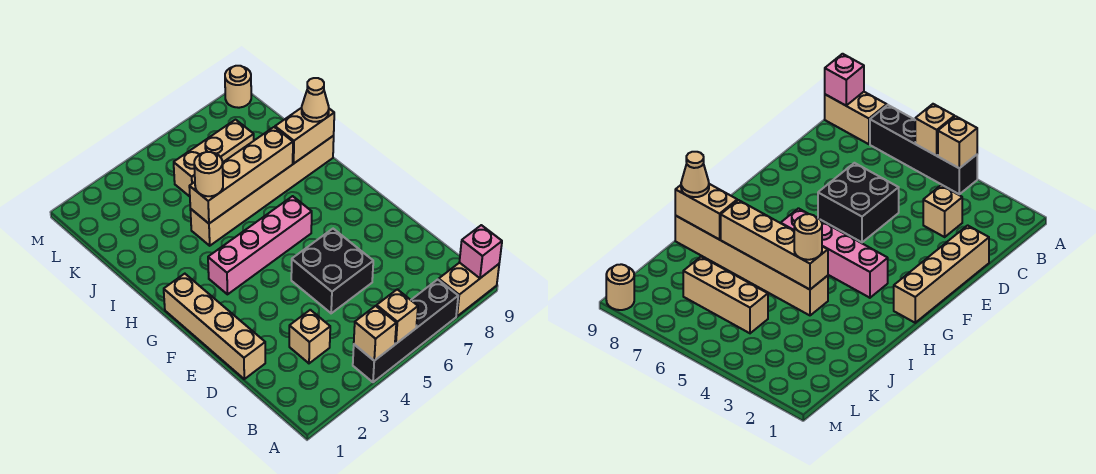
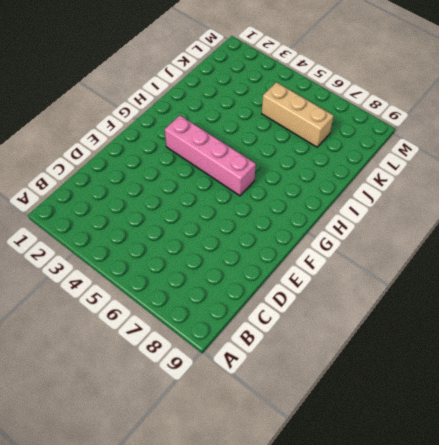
none -> black brick A4:A7 level 1
none -> tan brick A8:A9 level 1
none -> tan brick C3 level 1

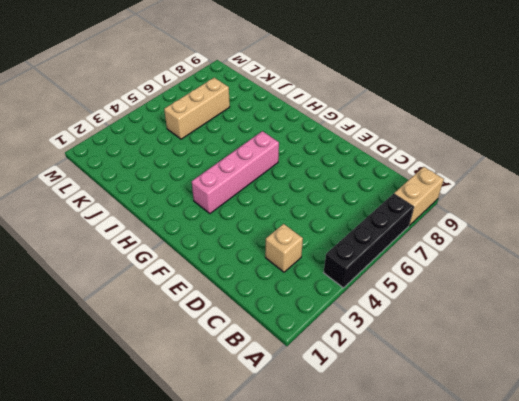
none -> tan brick D1:G1 level 1
none -> black brick D5:E6 level 1
none -> tan brick I4:I9 level 1

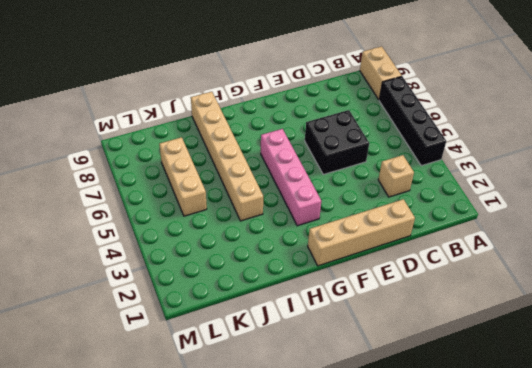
none -> tan round brick M9 level 1
none -> tan brick A4 level 2
none -> tan brick A5 level 2

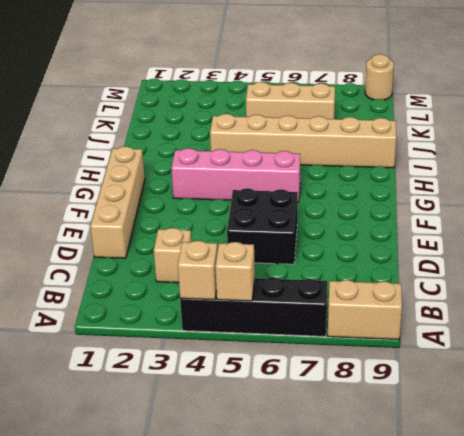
none -> pink brick A9 level 2
none -> tan brick I4:I7 level 2
none -> tan brick I8:I9 level 2

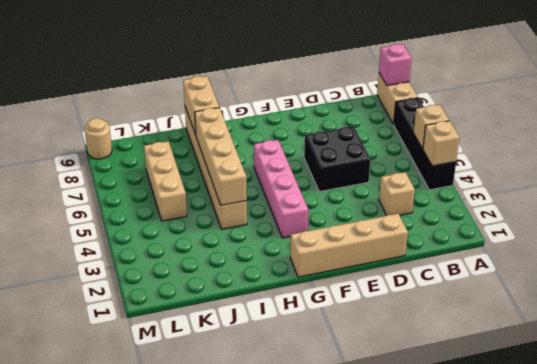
none -> tan round brick I4 level 3
none -> tan cone I9 level 3

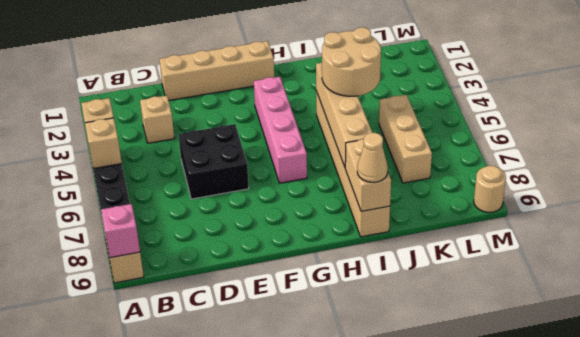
tan round brick I4:J5 level 3 -> tan round brick I4 level 3

